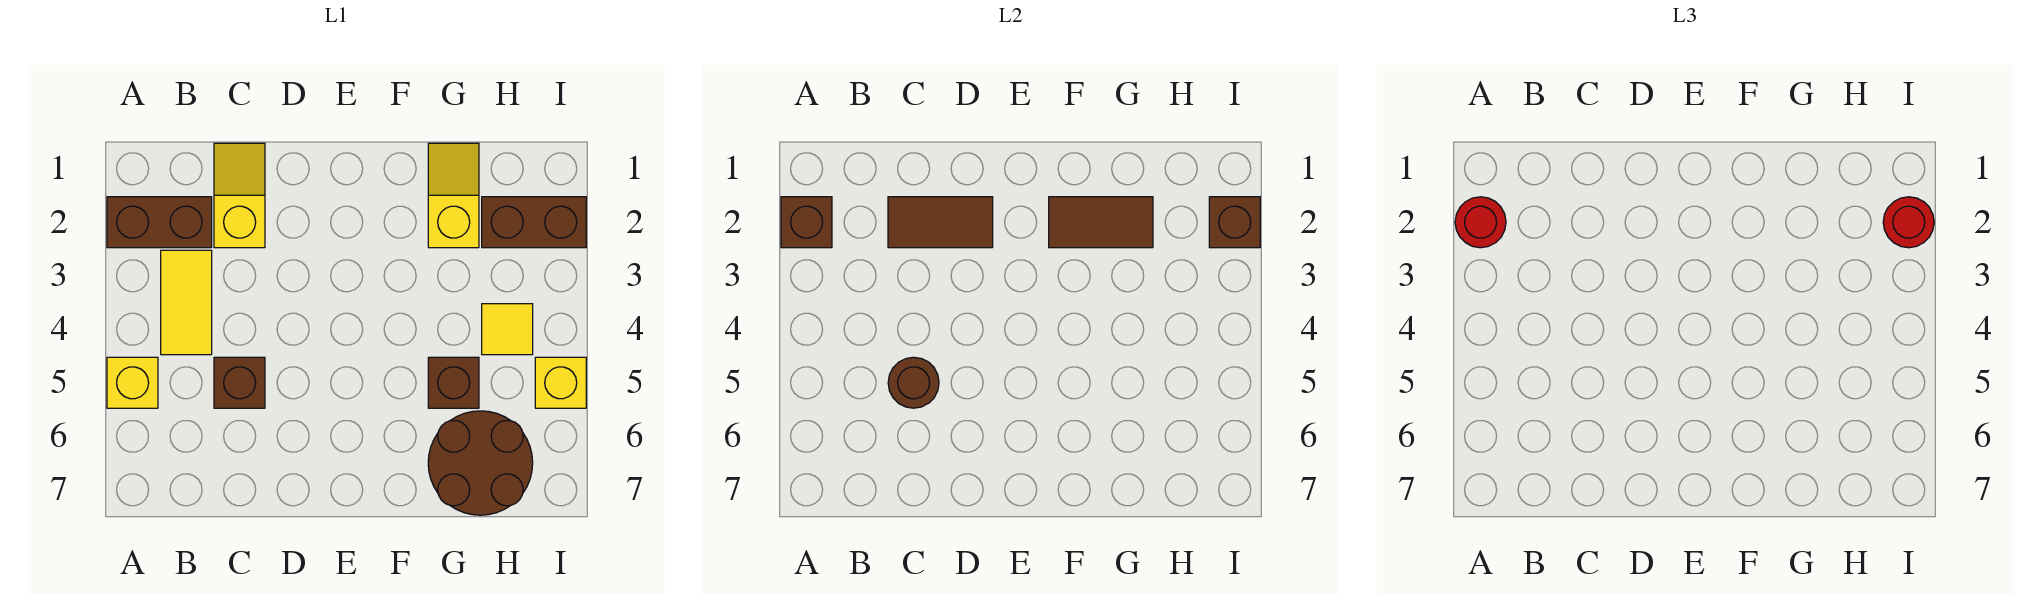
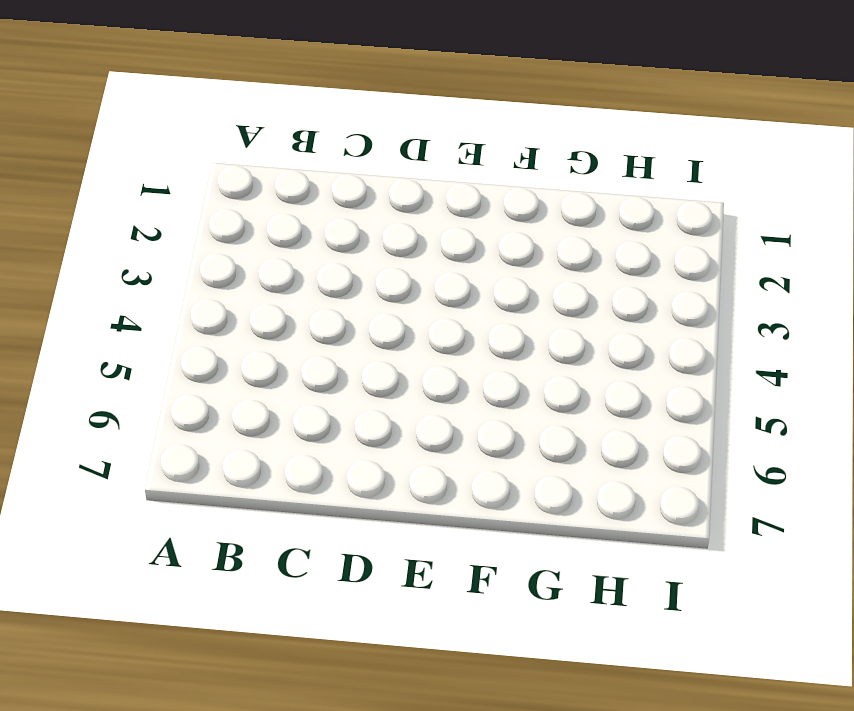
none -> brown brick A2:B2 level 1
none -> yellow brick A5 level 1
none -> yellow tile B3:B4 level 1

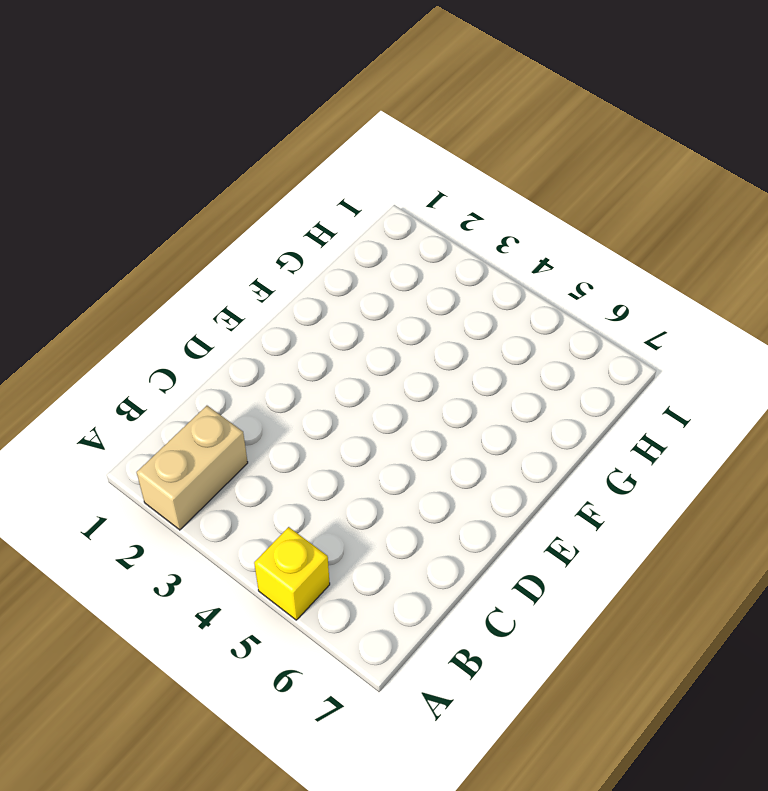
tan brick A2:B2 level 1 -> brown brick A2:B2 level 1
none -> yellow tile B3:B4 level 1
none -> yellow slope C1:C2 level 1 top 2
none -> brown brick C5 level 1

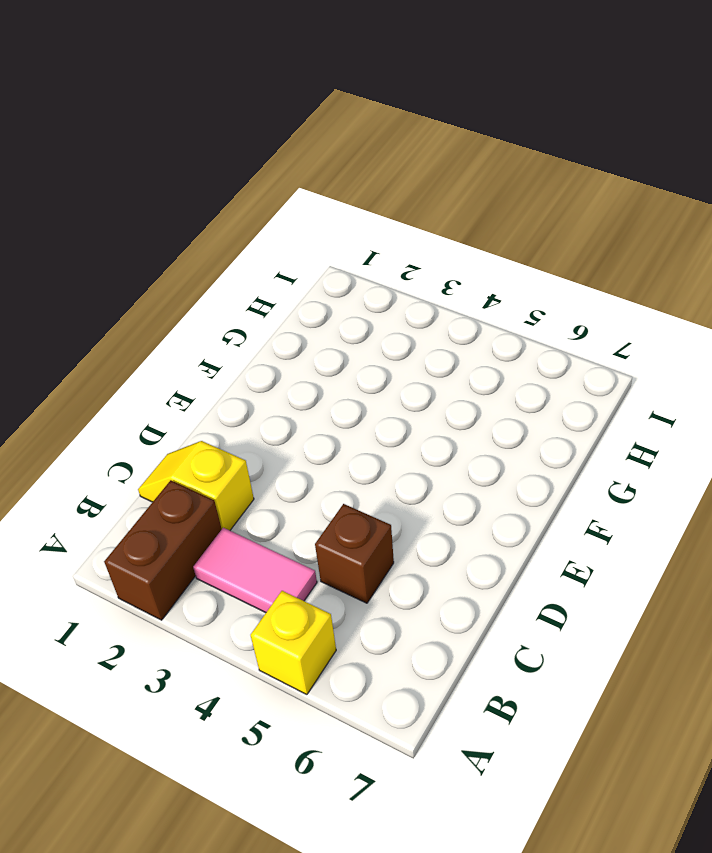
pink tile B3:B4 level 1 -> yellow tile B3:B4 level 1
none -> yellow slope G1:G2 level 1 top 2
none -> brown brick G5 level 1
none -> brown round brick G6:H7 level 1

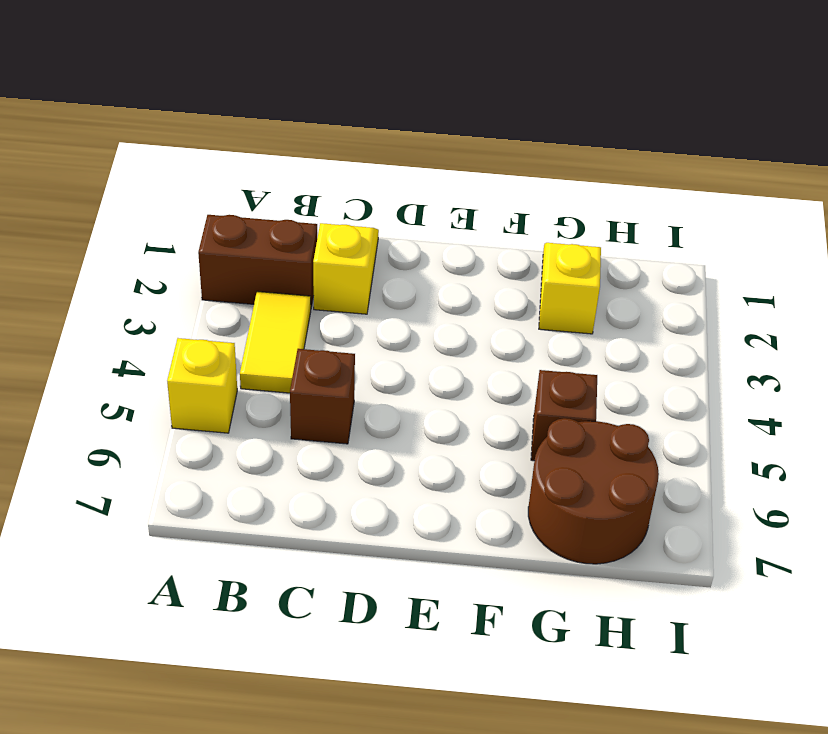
none -> brown brick H2:I2 level 1
none -> yellow tile H4 level 1
none -> yellow brick I5 level 1

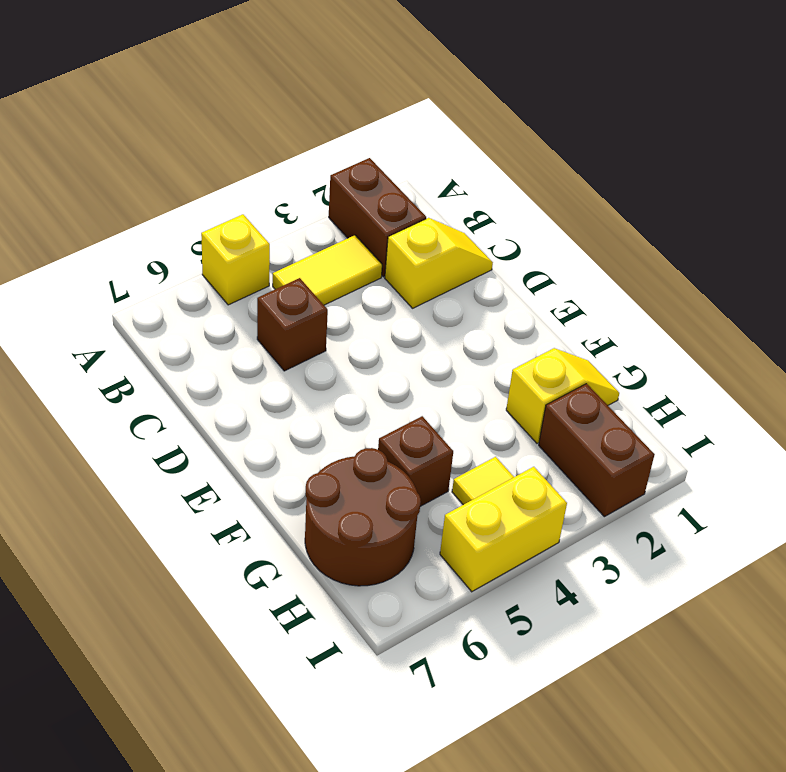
yellow brick I4:I5 level 1 -> yellow brick I5 level 1
none -> brown brick A2 level 2
none -> brown tile C2:D2 level 2
none -> brown round brick C5 level 2

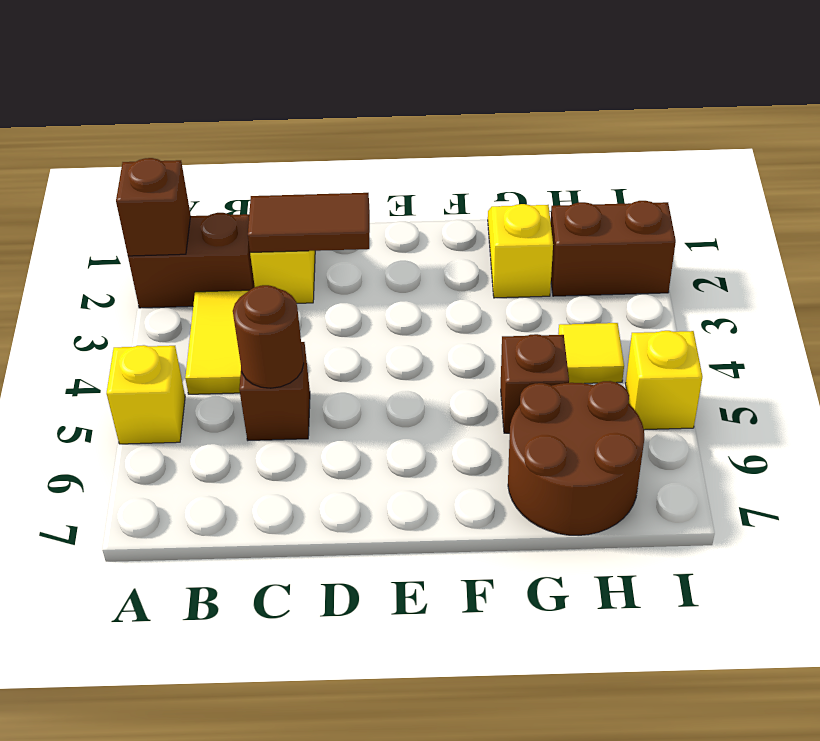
none -> brown tile F2:G2 level 2
none -> brown brick I2 level 2
none -> red round brick A2 level 3

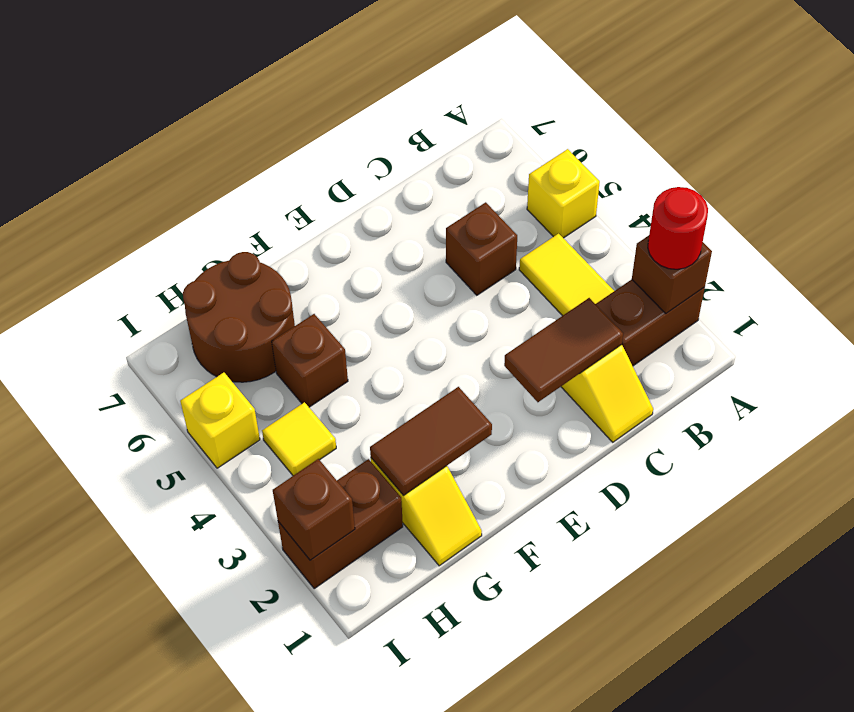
none -> brown round brick C5 level 2
none -> red round brick I2 level 3

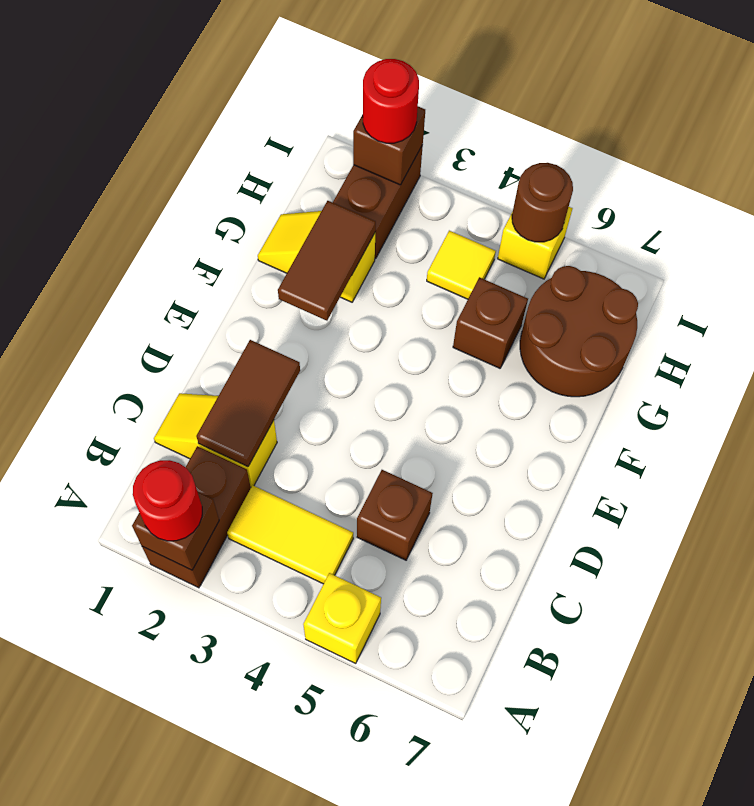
brown round brick I5 level 2 -> brown round brick C5 level 2

